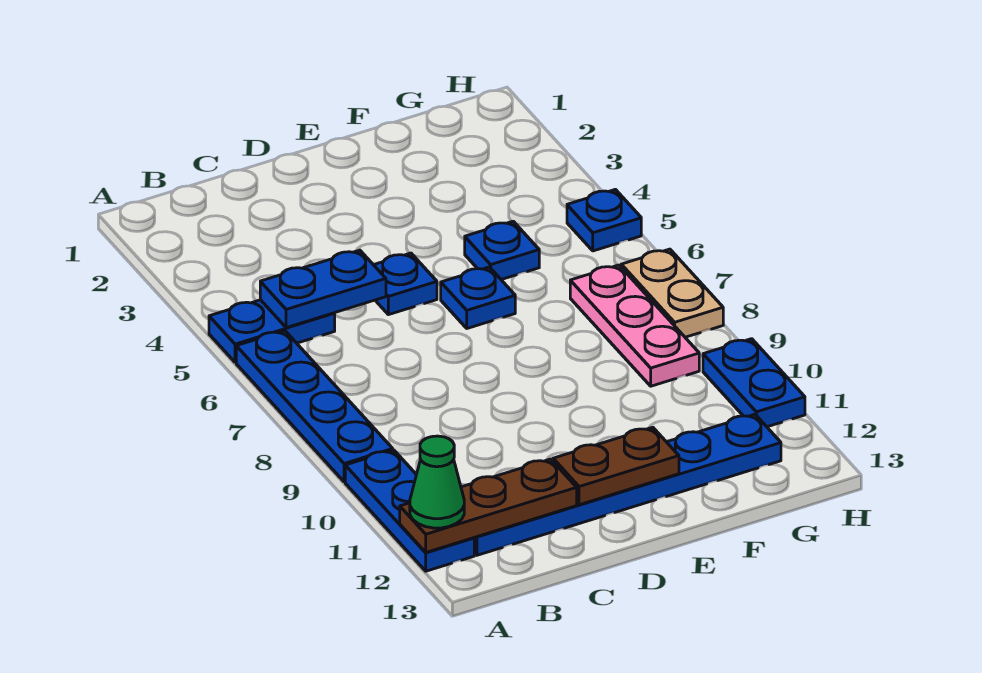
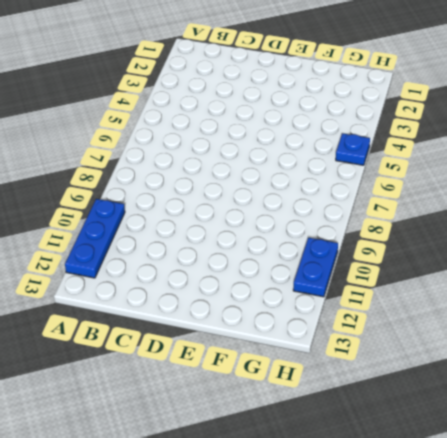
none -> blue plate A5:B5 level 1
none -> blue plate A6:A9 level 1
none -> blue plate B12:G12 level 1

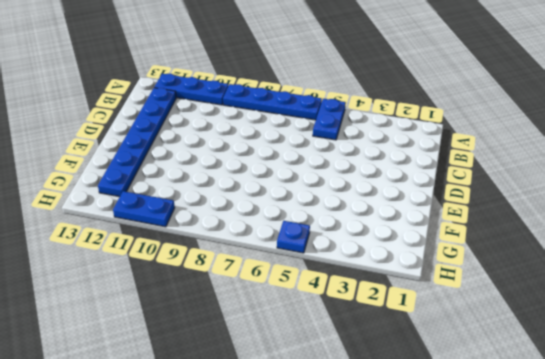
none -> blue plate D5 level 1
none -> blue plate E6 level 1
none -> blue plate F5 level 1

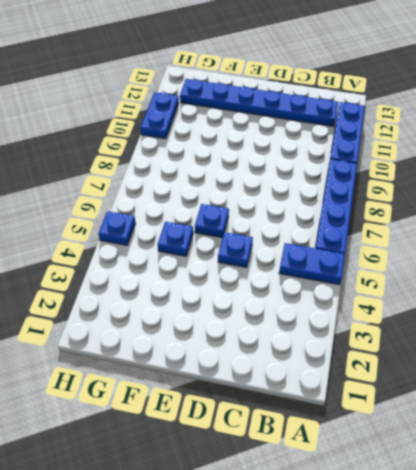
none -> pink plate G7:G9 level 1
none -> tan plate H7:H8 level 1
none -> brown plate A12:C12 level 2

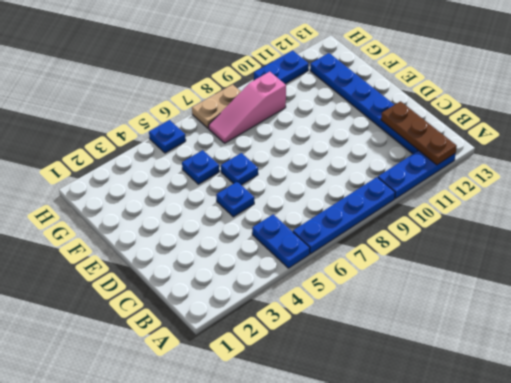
pink slope G7:G9 level 1 top 9 -> pink plate G7:G9 level 1
none -> blue plate B5:C5 level 2
none -> brown plate D12:E12 level 2
none -> green cone A12 level 3

